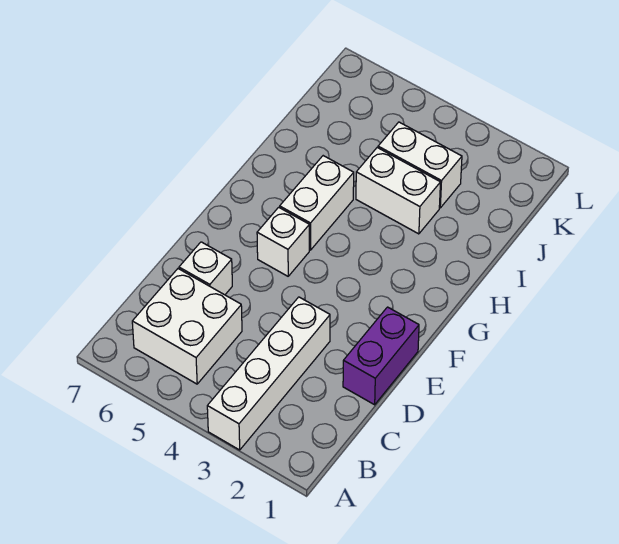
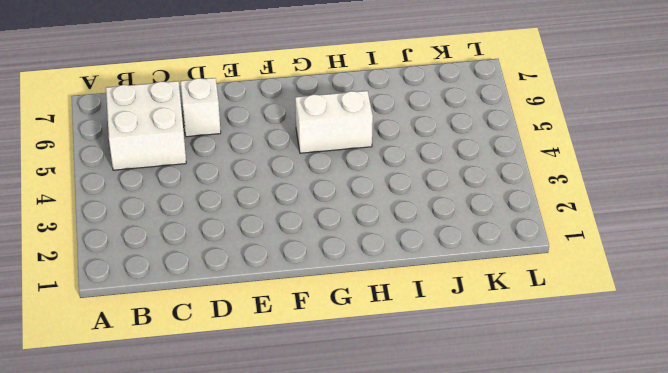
none -> white brick A3:D3 level 1
none -> purple brick D1:E1 level 1

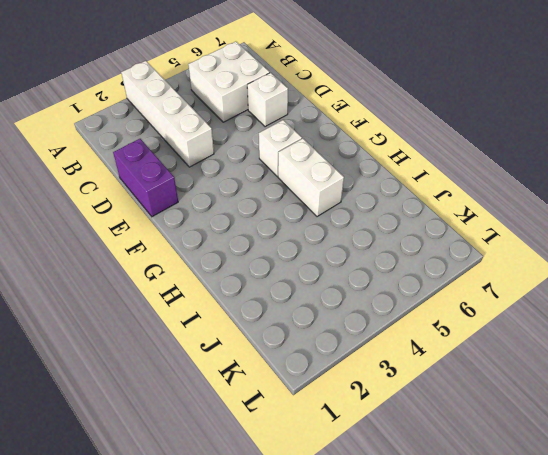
none -> white brick I3:I4 level 1
none -> white brick J3:J4 level 1

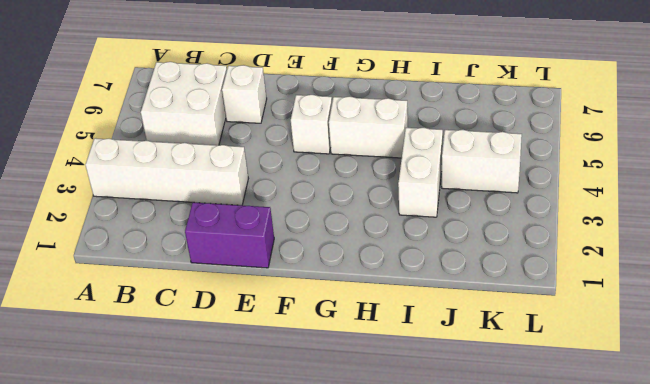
white brick J4:K4 level 1 -> white brick J3:J4 level 1

